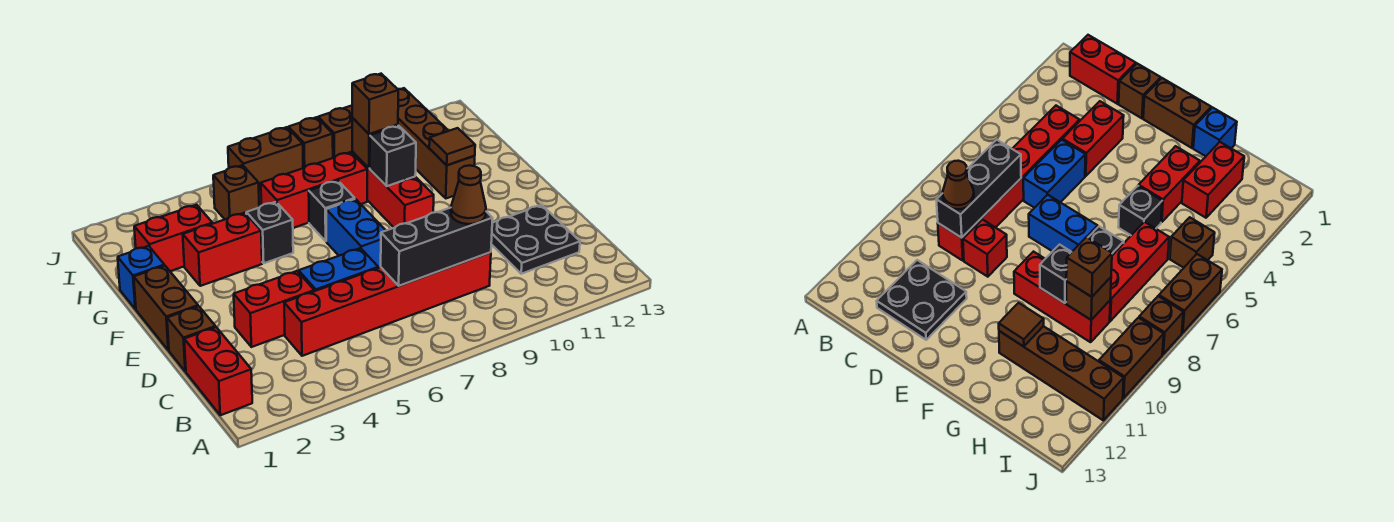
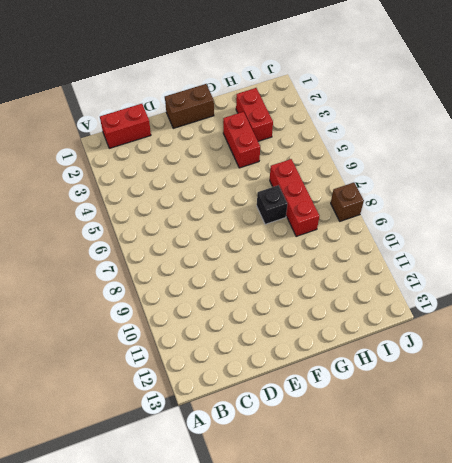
none -> red brick C4:C9 level 1
none -> black plate C11:D12 level 1
none -> brown brick D1 level 1

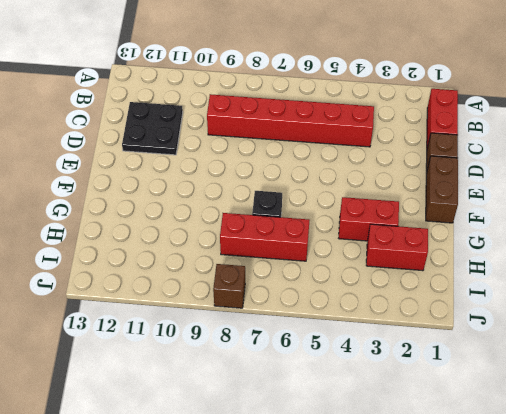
none -> red brick D3:D4 level 1
none -> blue brick D5:D6 level 1
none -> red brick D9 level 1

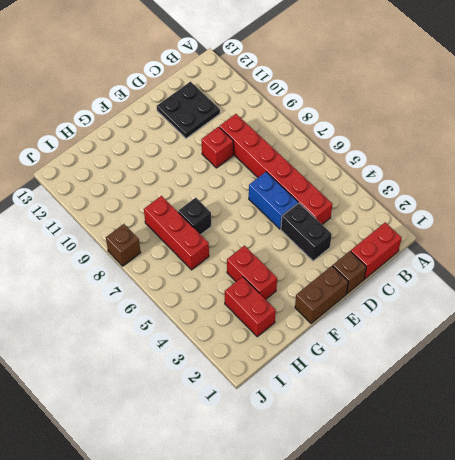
black brick D3:D4 level 1 -> red brick D3:D4 level 1
none -> blue brick E7:F7 level 1
none -> red brick F9:H9 level 1
none -> blue brick G1 level 1

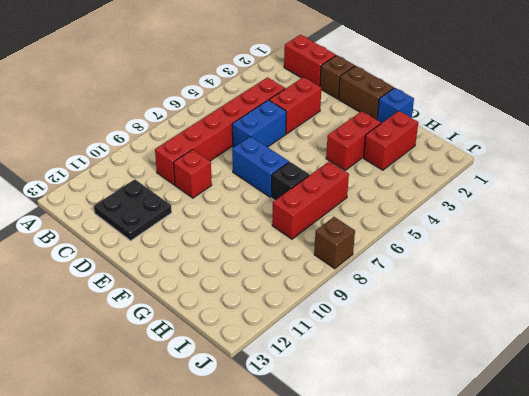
none -> red brick F9:H9 level 1
none -> black brick G5 level 1
none -> brown brick G11:J11 level 1

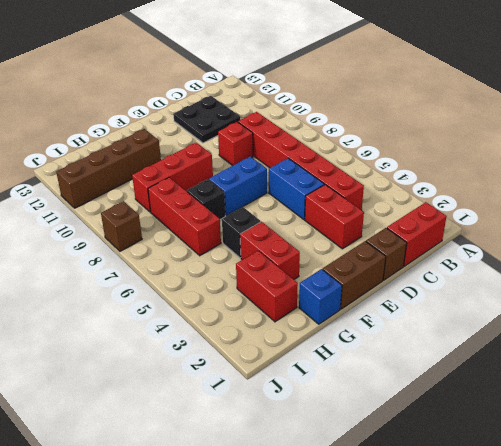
none -> brown brick I5 level 1
none -> brown brick J6:J7 level 1
none -> brown brick J9:J10 level 1

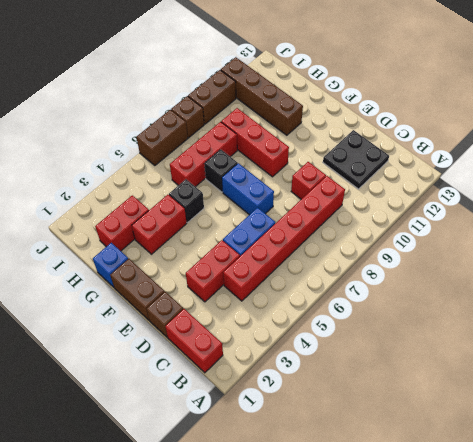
none -> brown brick I5 level 1
none -> black brick C7:C9 level 2
none -> black brick G9 level 2

